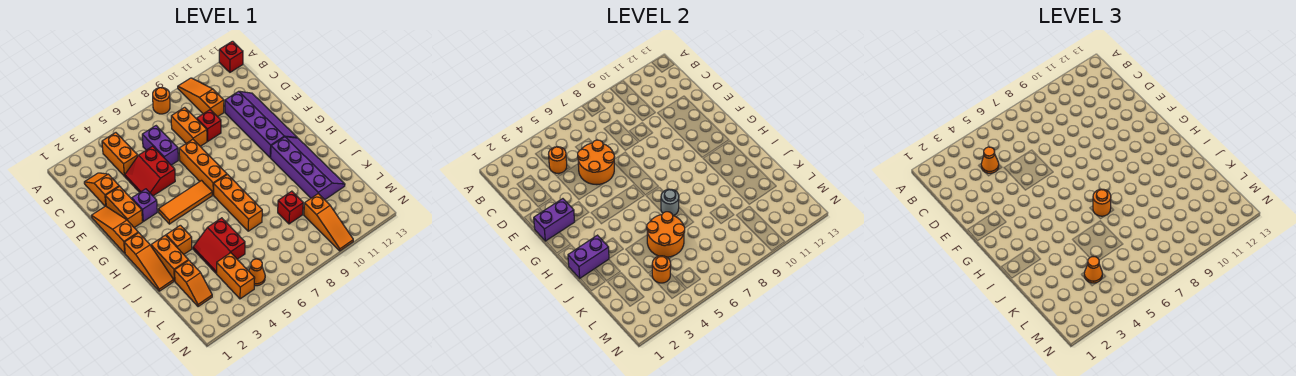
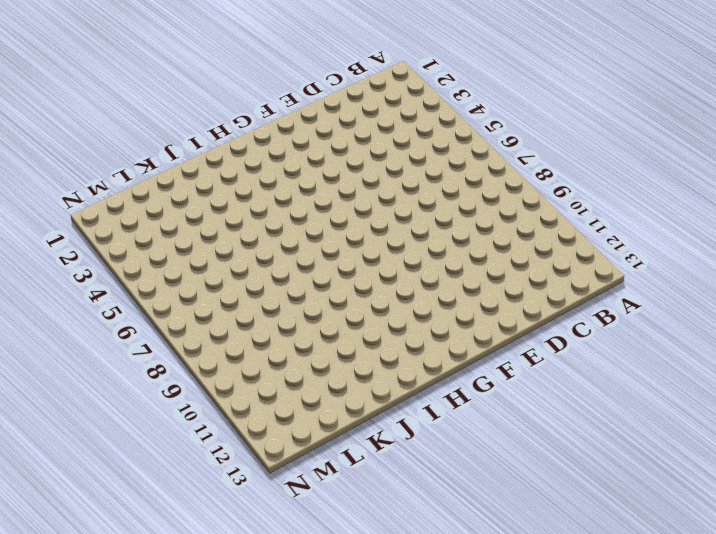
none -> orange round brick A8 level 1
none -> orange slope A10:C10 level 1 top C
none -> red brick A13 level 1
none -> orange brick B4:C4 level 1

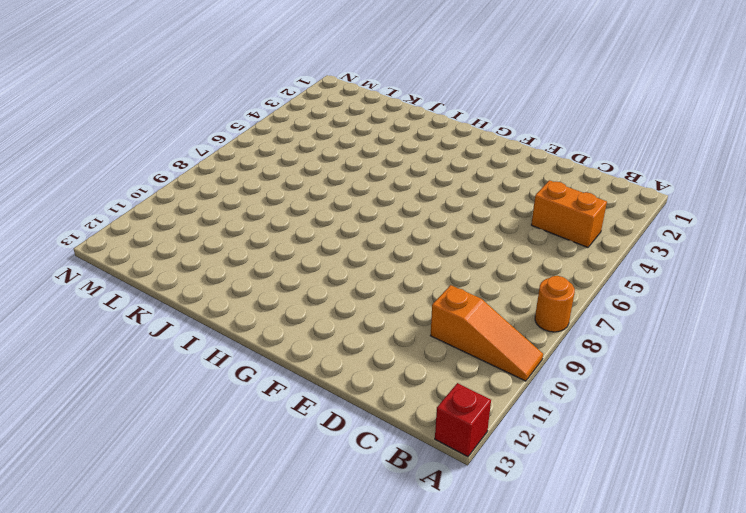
none -> orange slope C2:D2 level 1 top D
none -> purple brick C6:D6 level 1
none -> orange brick C8:D8 level 1
none -> red slope D4:E5 level 1 top 5

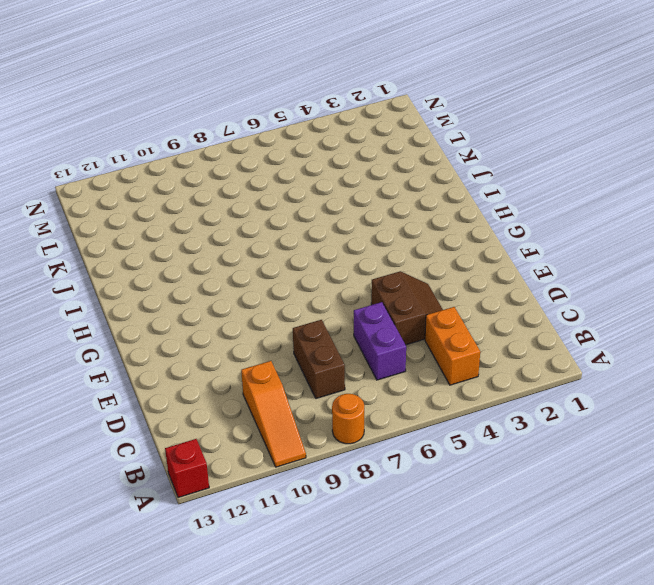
brown brick C8:D8 level 1 -> orange brick C8:D8 level 1
brown slope D4:E5 level 1 top 5 -> red slope D4:E5 level 1 top 5
none -> orange slope C2:D2 level 1 top D
none -> red brick D9 level 1
none -> purple slope D11:G12 level 1 top 11
none -> orange slope E1:G1 level 1 top G

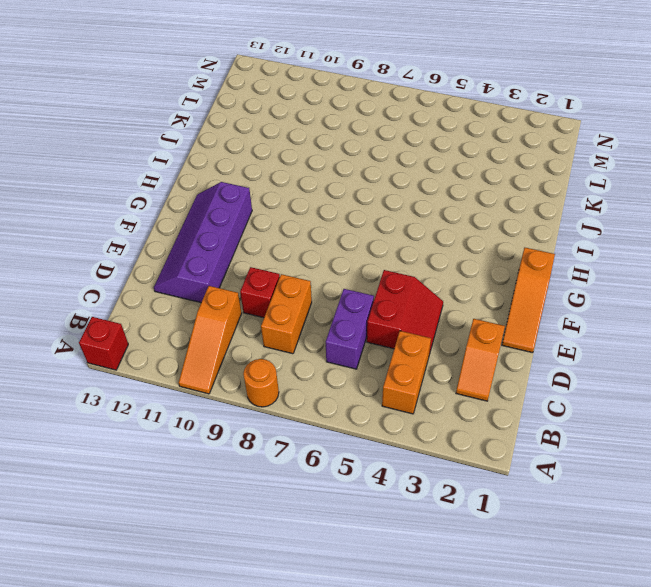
none -> orange brick E2:F2 level 1
none -> orange brick E7:G7 level 1
none -> purple brick F3 level 1
none -> orange tile G4:G6 level 1

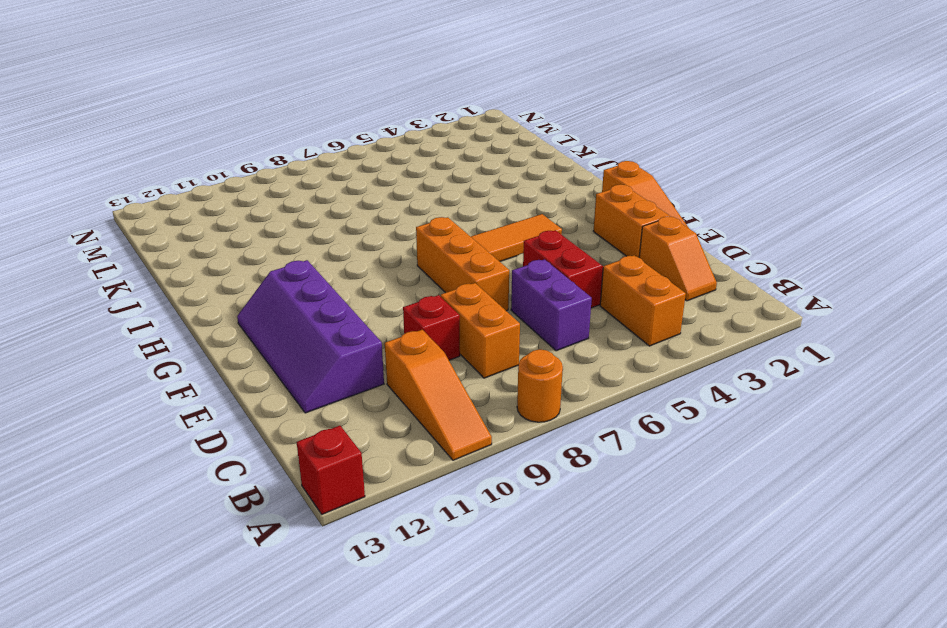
none -> purple brick F3 level 1
none -> orange slope H1:J1 level 1 top H
none -> orange brick H7:J7 level 1
none -> purple slope H11:K12 level 1 top 11

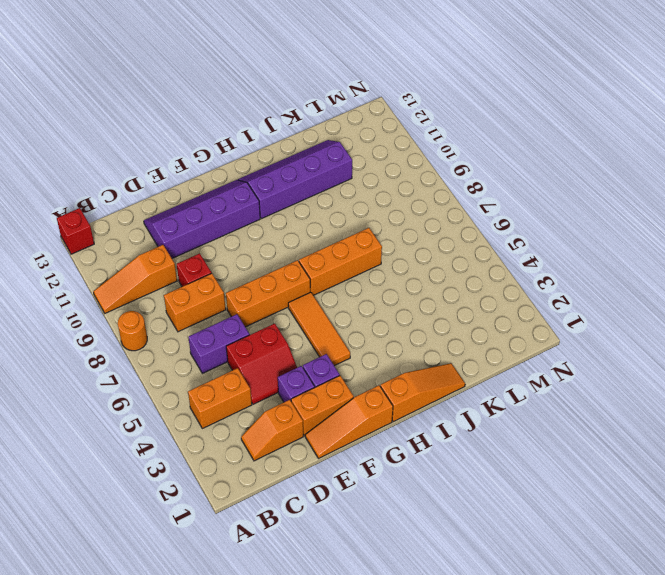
purple brick E3 level 1 -> none
none -> orange brick I2:J2 level 1
none -> orange brick I3 level 1
none -> red slope J4:K5 level 1 top 5
none -> orange slope K2:L2 level 1 top K

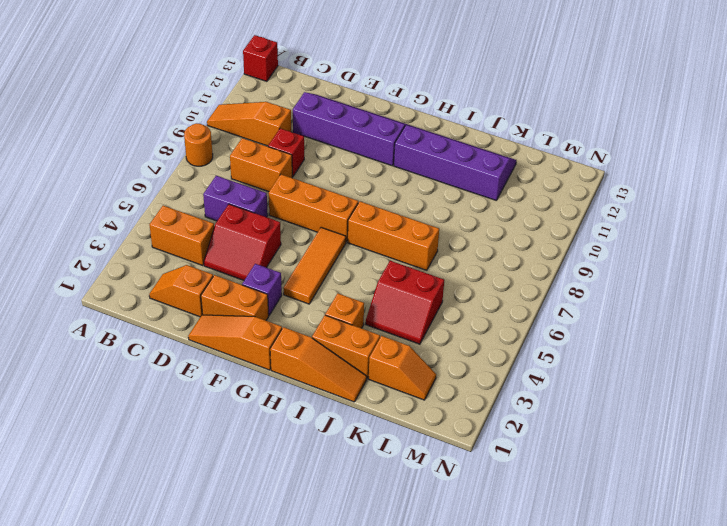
none -> red brick K9 level 1
none -> orange brick L4:M4 level 1
none -> orange slope L10:N10 level 1 top L
none -> orange cone M5 level 1

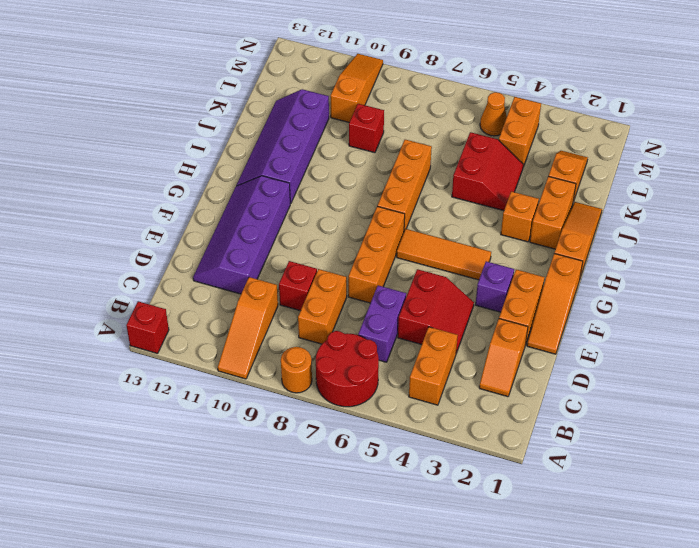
red round brick A6:B7 level 1 -> none
none -> orange round brick C4 level 2
none -> orange round brick D5:E6 level 2
none -> purple brick F1:F2 level 2
none -> purple brick I1:I2 level 2

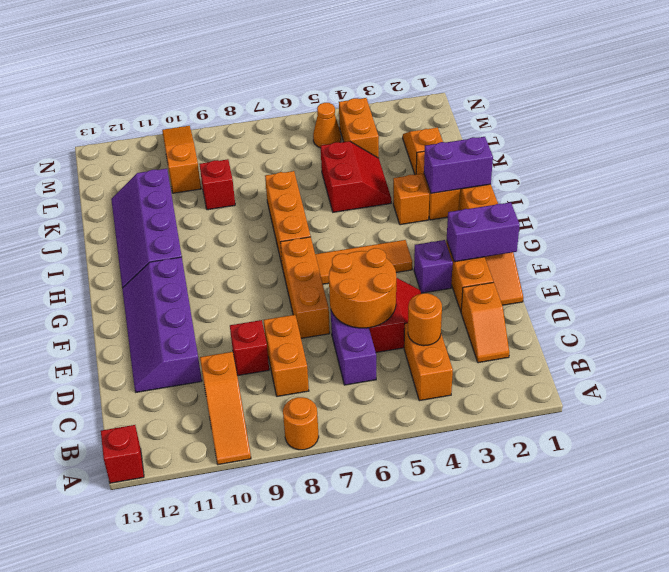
none -> grey round brick I7 level 2
none -> orange round brick J5:K6 level 2
none -> orange round brick L4 level 2
none -> orange cone C4 level 3

